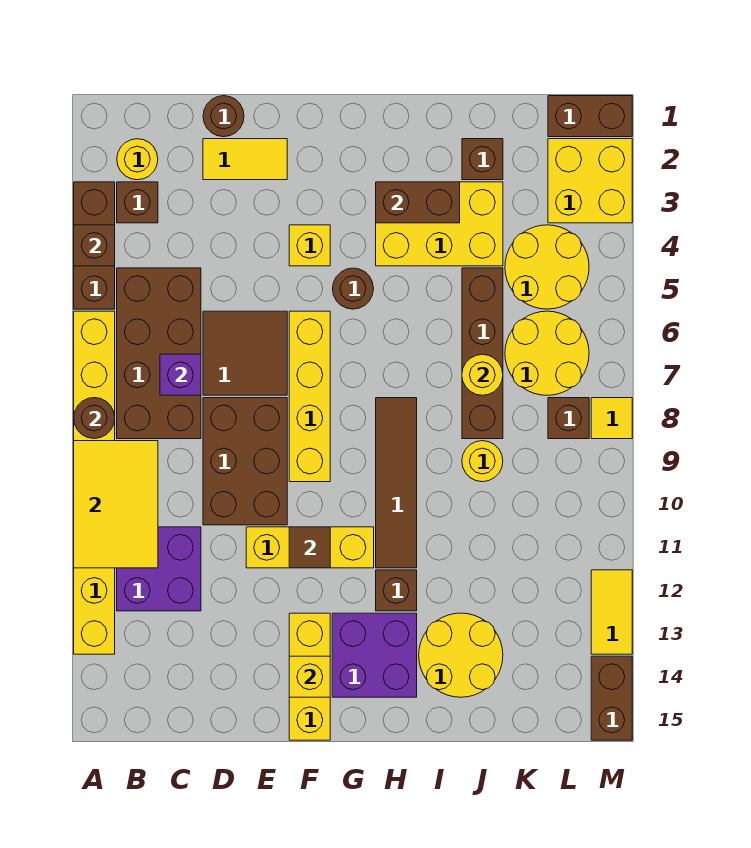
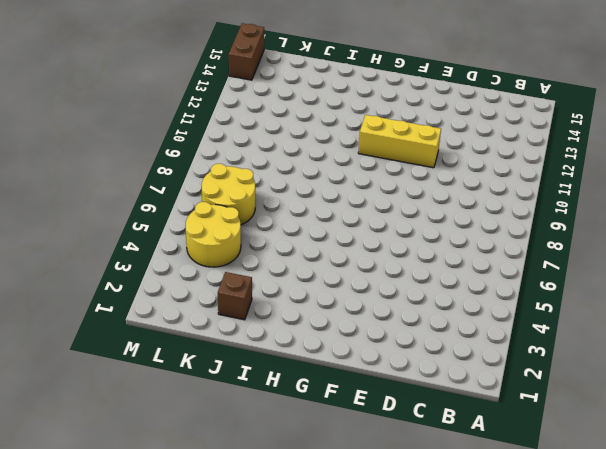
none -> brown brick A3:A5 level 1
none -> yellow brick A6:A13 level 1
none -> yellow round brick B2 level 1
none -> brown brick B3 level 1

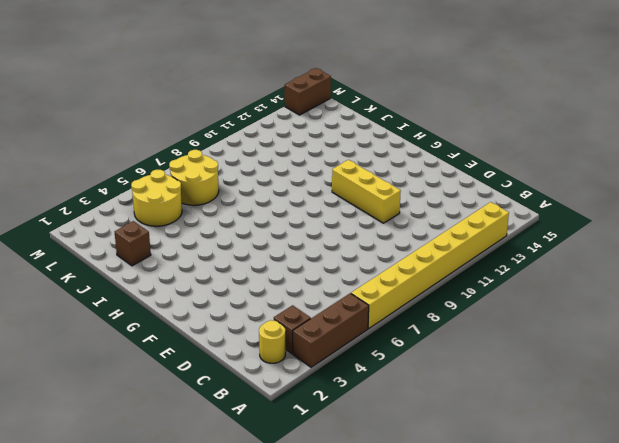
none -> brown brick B5:C8 level 1
none -> purple brick B11:C12 level 1
none -> brown round brick D1 level 1
none -> yellow tile D2:E2 level 1

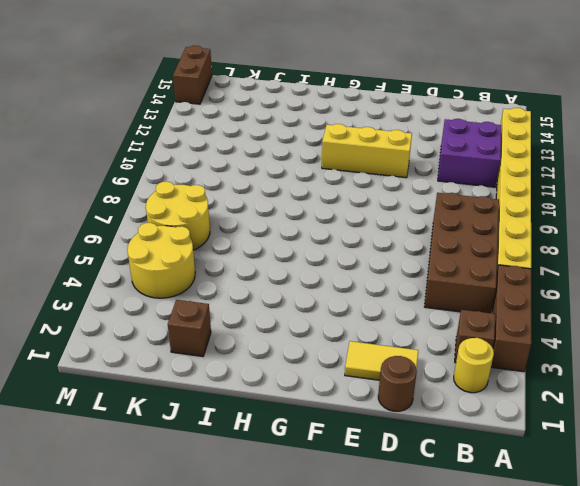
none -> brown tile D6:E7 level 1
none -> brown brick D8:E10 level 1
none -> yellow brick F4 level 1
none -> yellow brick F6:F9 level 1

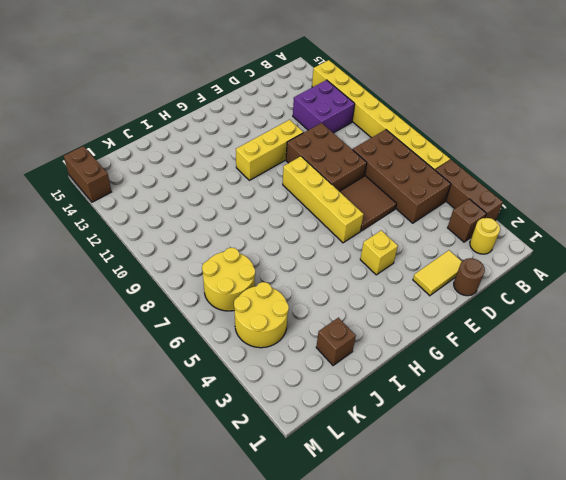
none -> yellow brick F13:F15 level 1
none -> brown round brick G5 level 1
none -> purple brick G13:H14 level 1
none -> yellow brick H3:J4 level 1

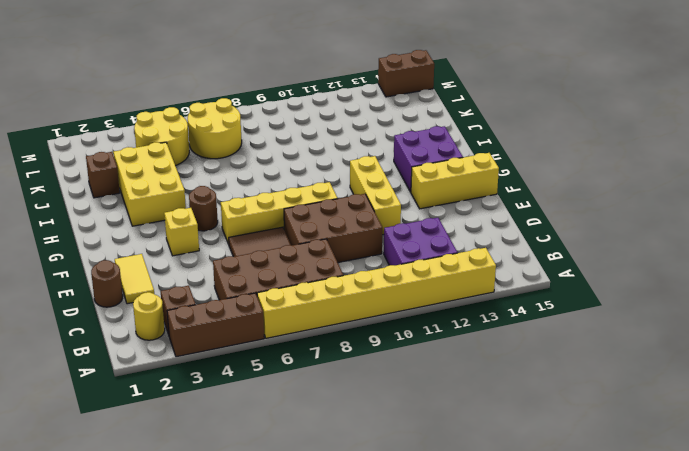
none -> brown tile H8:H11 level 1
none -> brown brick H12 level 1
none -> yellow round brick I13:J14 level 1
none -> brown brick J5:J8 level 1

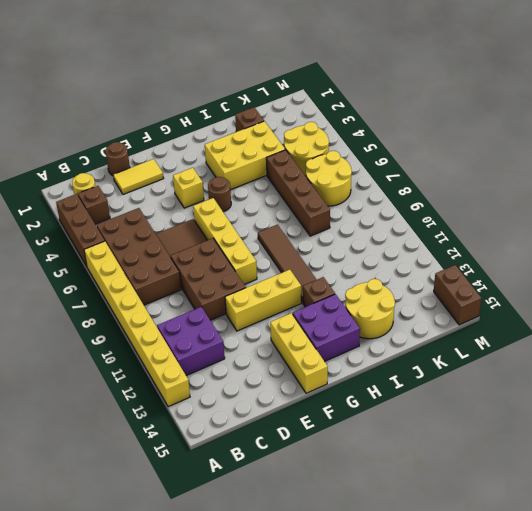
none -> yellow round brick J9 level 1
none -> brown brick L1:M1 level 1
none -> yellow brick L2:M3 level 1
none -> brown brick L8 level 1

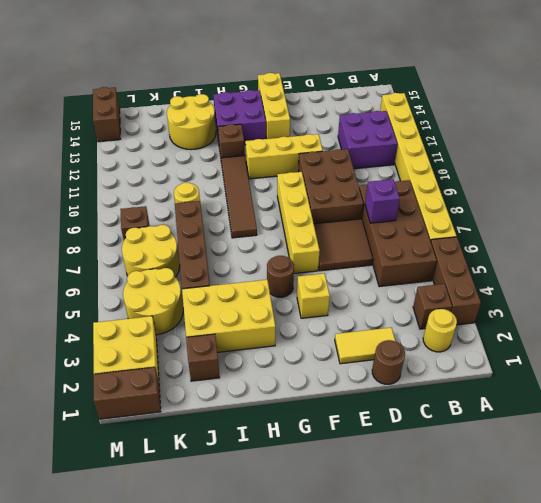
none -> yellow tile M8 level 1
none -> yellow tile M12:M13 level 1
none -> brown brick A4 level 2
none -> brown round brick A8 level 2

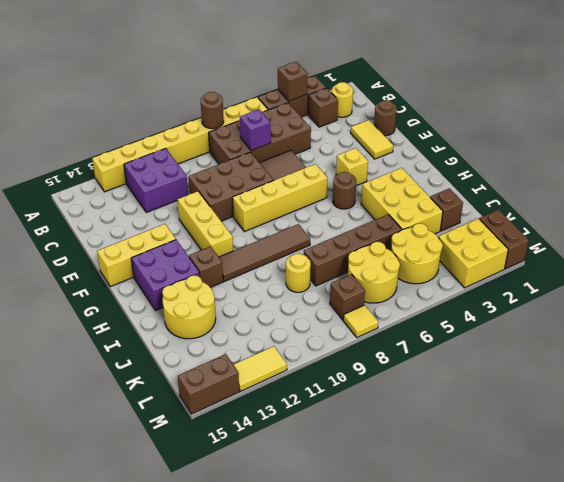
none -> yellow tile A9:B11 level 2
none -> brown tile F11 level 2
none -> yellow brick F14 level 2
none -> brown brick H3:I3 level 2

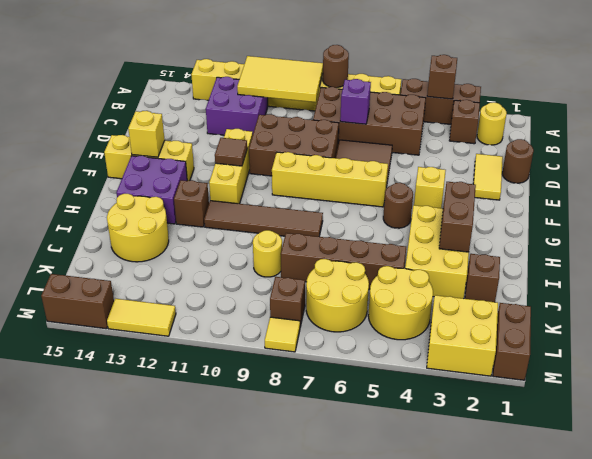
none -> yellow round brick J7 level 2

